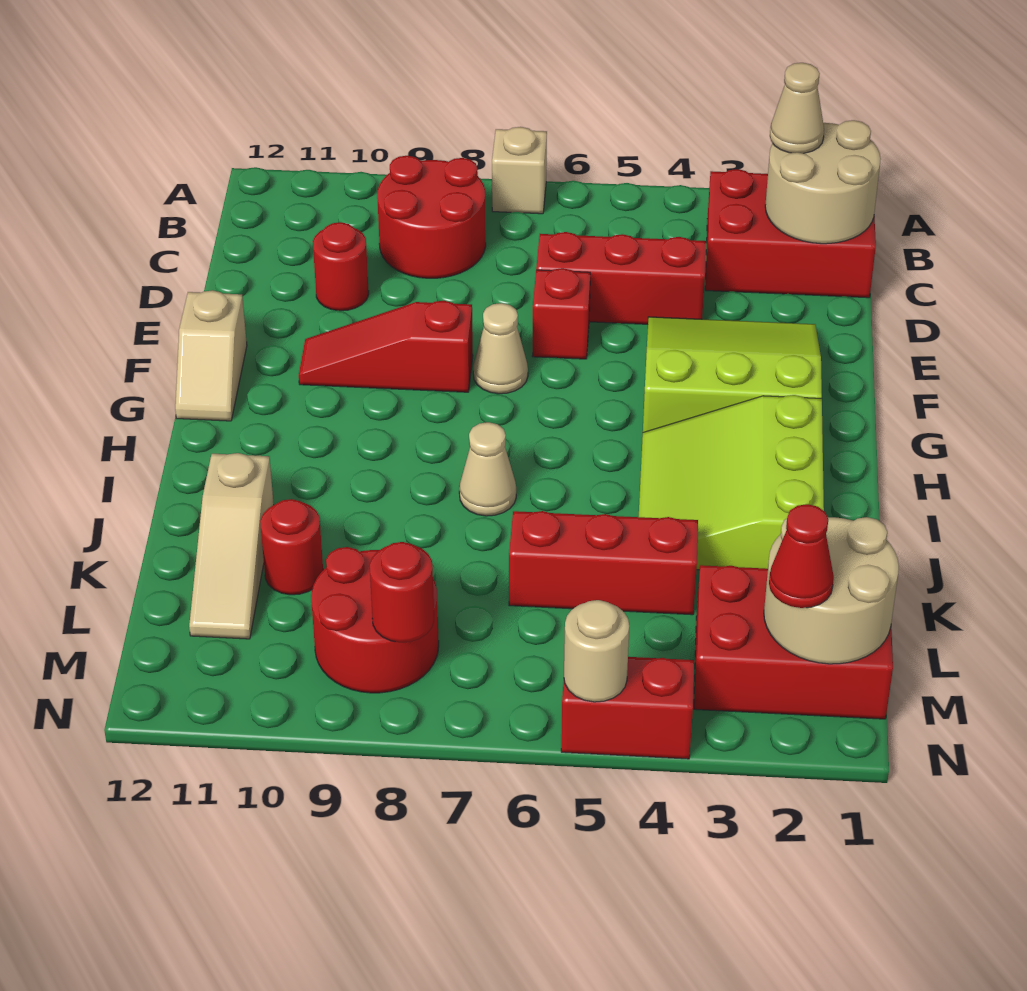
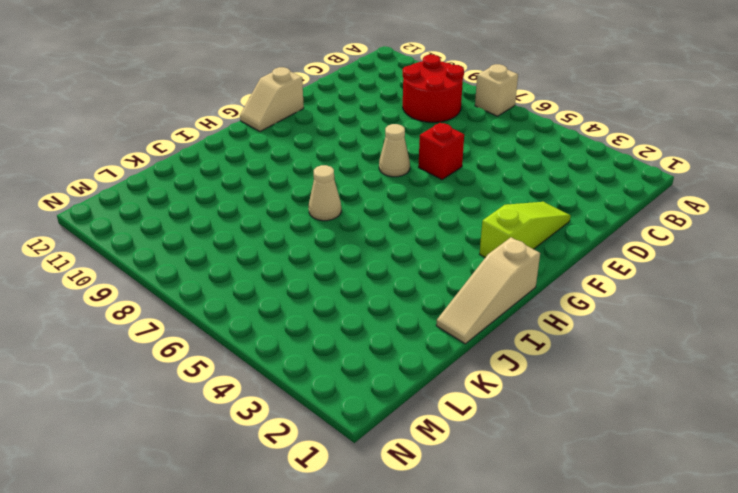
lime slope E2:G2 level 1 top G -> lime slope E2:G4 level 1 top G
tan slope H1:J1 level 1 top H -> tan slope J11:L11 level 1 top J
none -> red brick B1:C3 level 1
none -> red brick D4:D6 level 1
none -> red round brick D10 level 1

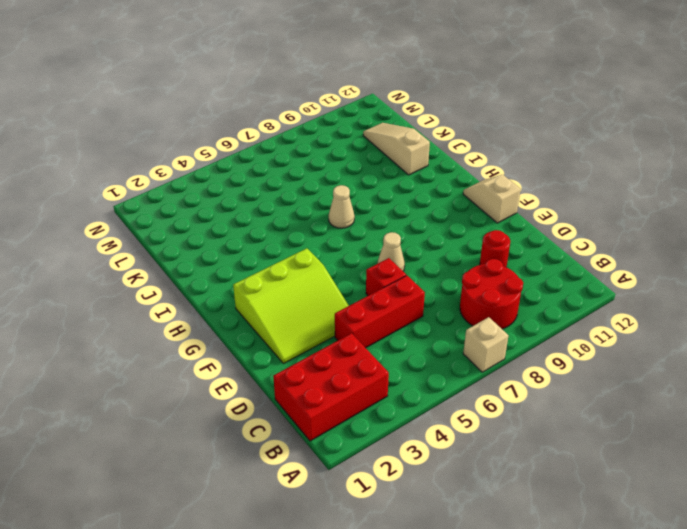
none -> red slope F8:F10 level 1 top 8
none -> lime slope H2:J4 level 1 top 2
none -> red brick K4:K6 level 1

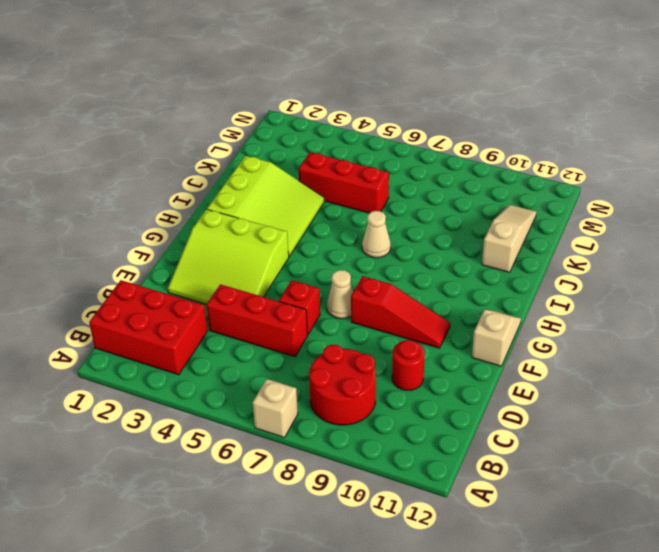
none -> red round brick K10 level 1
none -> red brick L1:M3 level 1
none -> red round brick L8:M9 level 1

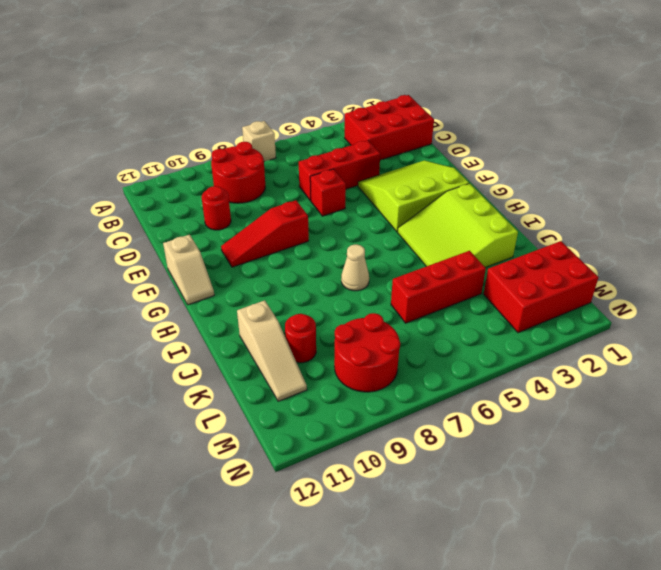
none -> tan cone F7 level 1
none -> red brick N4:N5 level 1
none -> tan round brick B1:C2 level 2

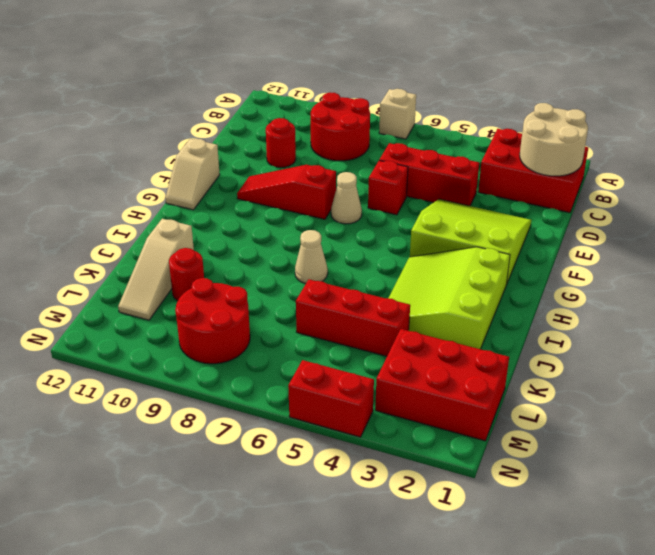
none -> tan round brick L1:M2 level 2
none -> red round brick M8 level 2
none -> tan round brick N5 level 2

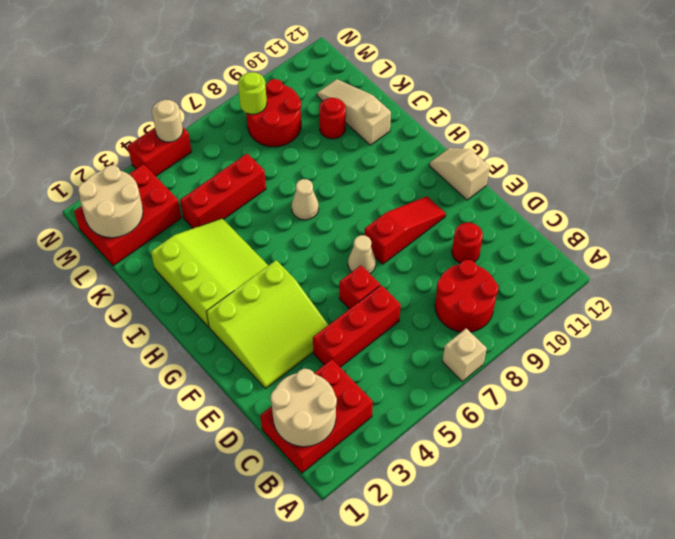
lime round brick M8 level 2 -> red round brick M8 level 2
none -> tan cone B2 level 3
none -> red cone M2 level 3

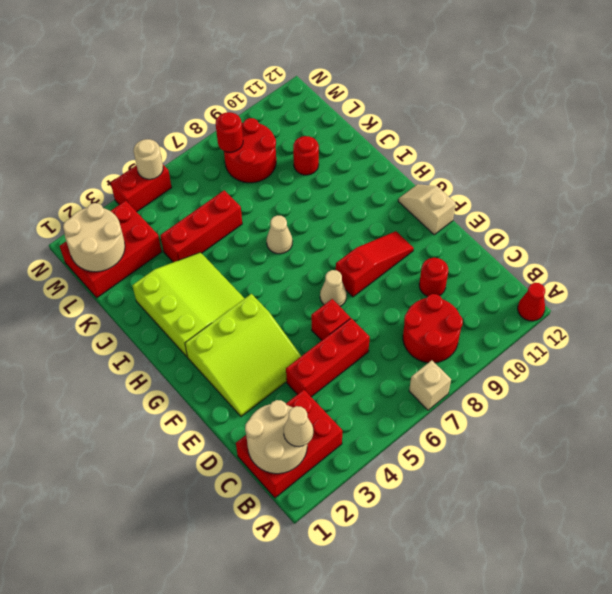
red cone A12 level 1 -> red cone M2 level 3
none -> tan slope J11:L11 level 1 top J

